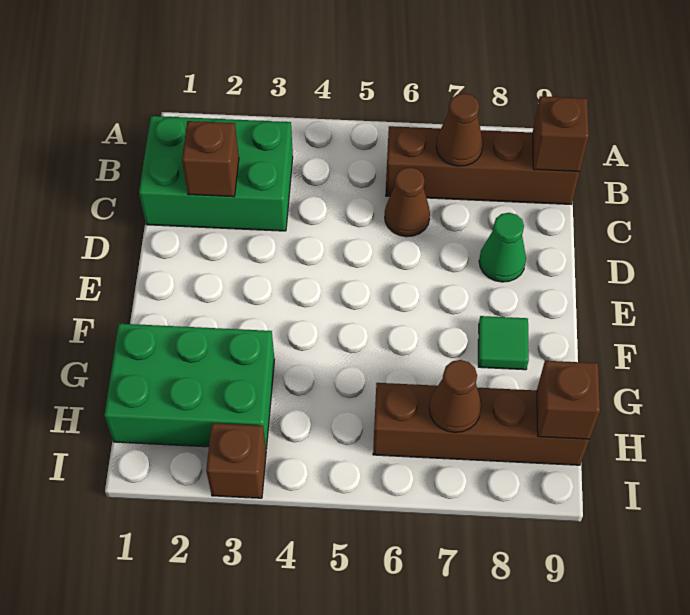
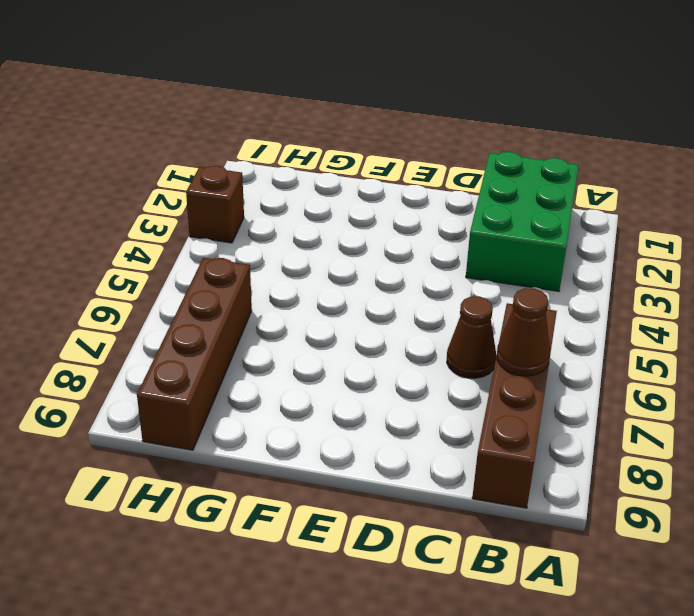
none -> green cone D8 level 1
none -> green tile F8 level 1
none -> green brick G1:H3 level 1

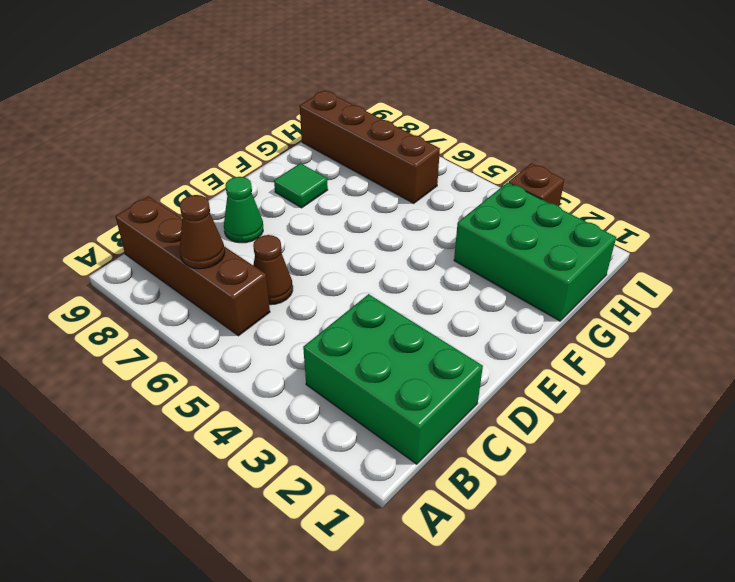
none -> brown brick B9 level 2
none -> brown brick C2 level 2
none -> brown cone H7 level 2

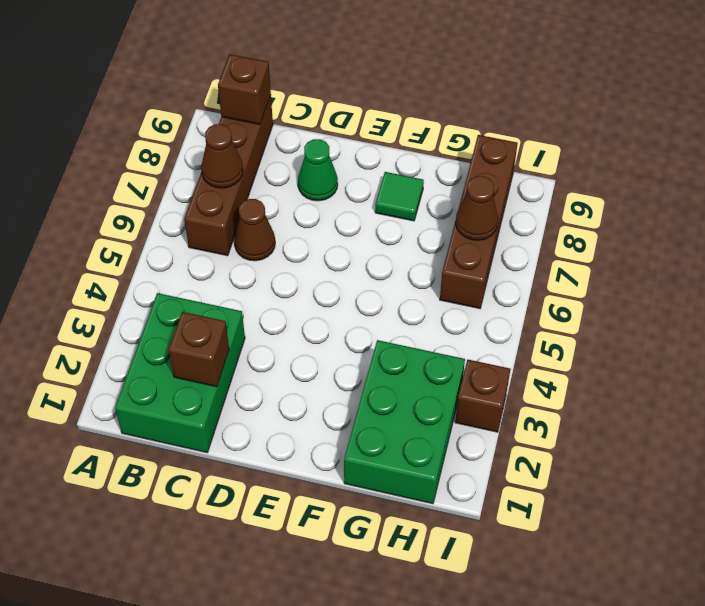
none -> brown brick H9 level 2

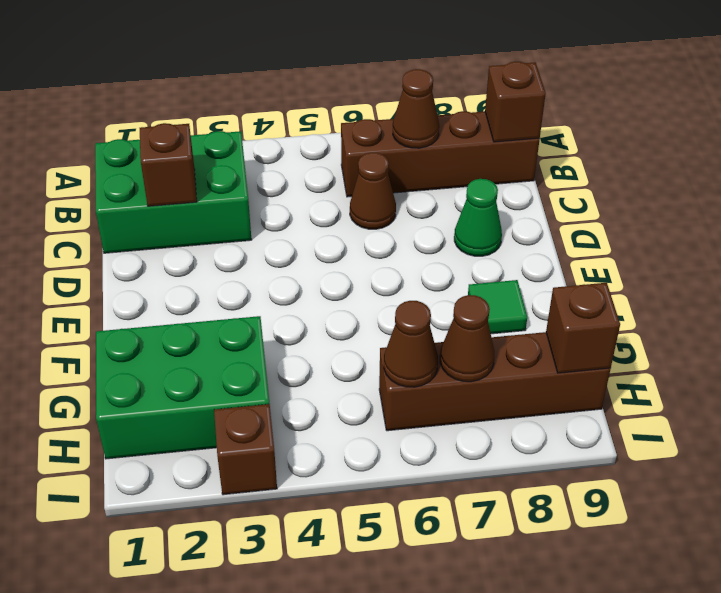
brown cone H6 level 2 -> none

